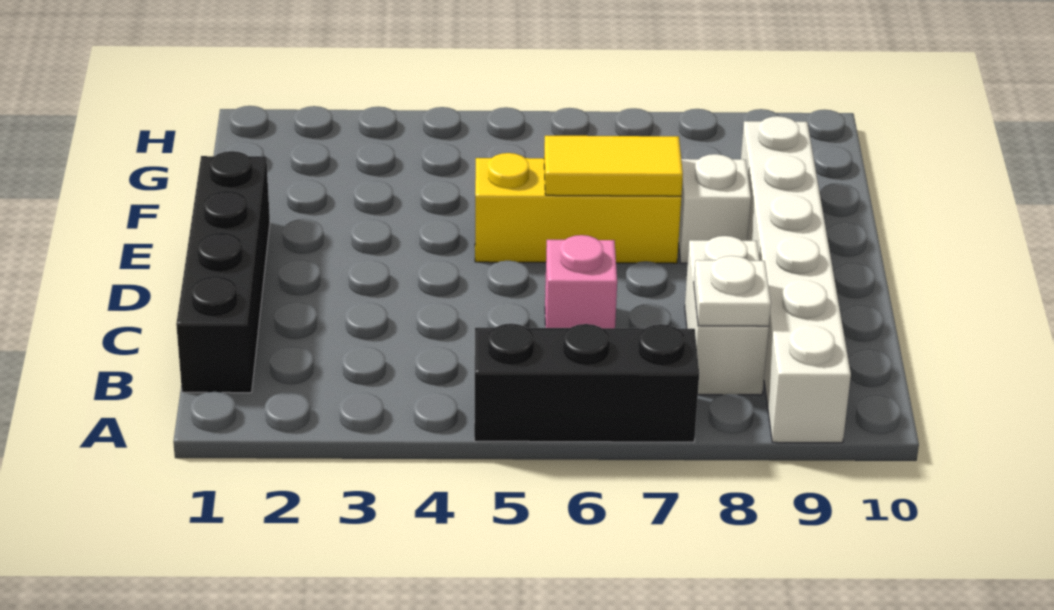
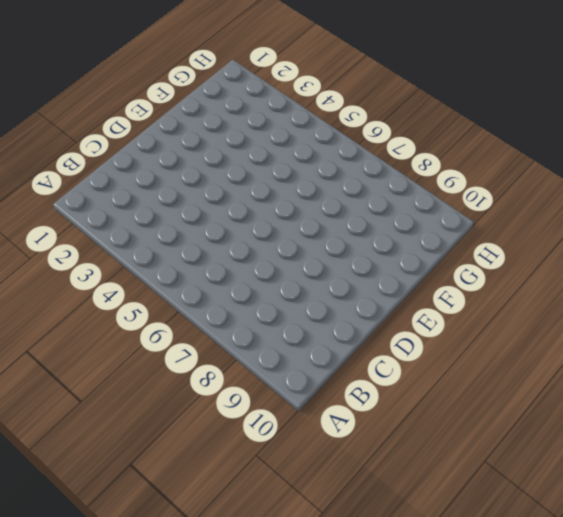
none -> black brick A5:A7 level 1
none -> white brick A9:F9 level 1

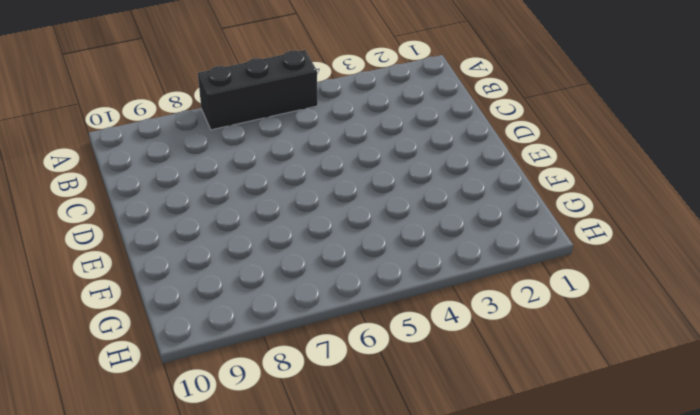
none -> white brick A9:F9 level 1
none -> black brick B1:E1 level 1

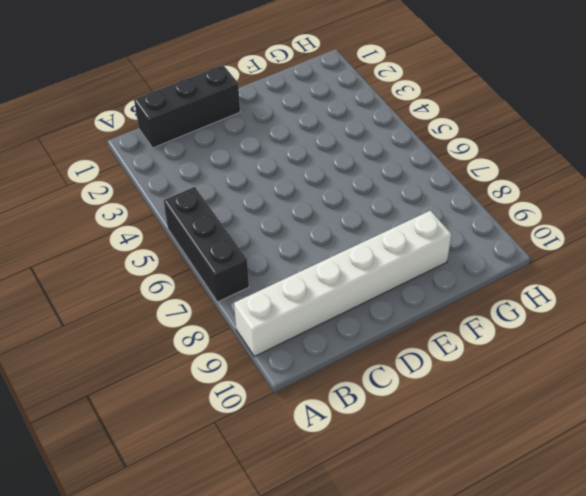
black brick B1:D1 level 1 -> black brick B1:E1 level 1
none -> white brick B8:C8 level 1
none -> pink brick C6 level 1

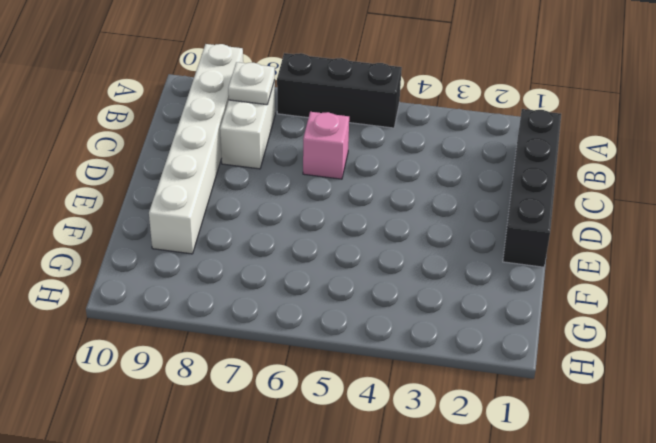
none -> yellow brick E5:E7 level 1
none -> white brick E8 level 1

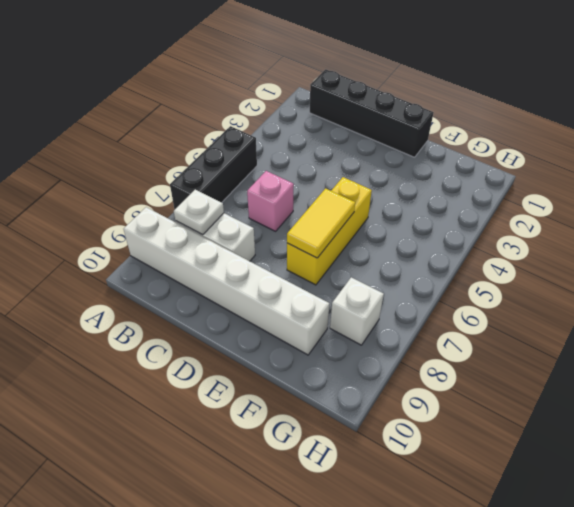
white brick G8 level 1 -> white brick E8 level 1

